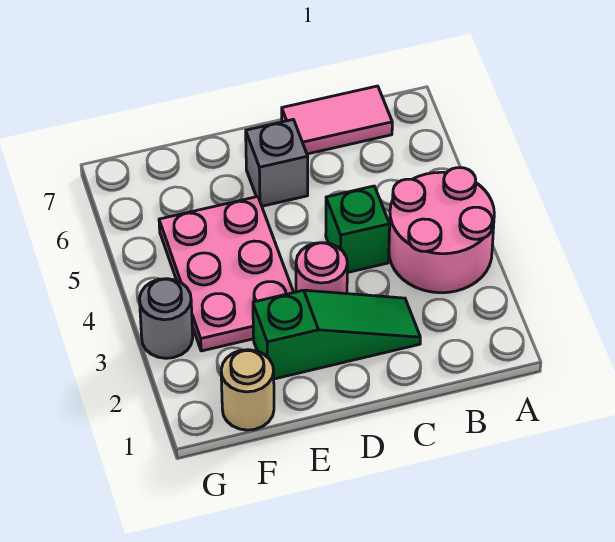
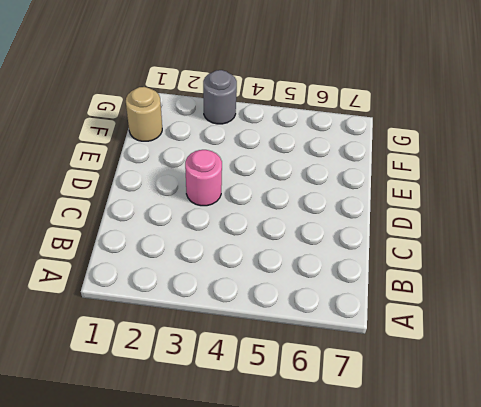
none -> pink round brick A3:B4 level 1
none -> pink tile B7:C7 level 1

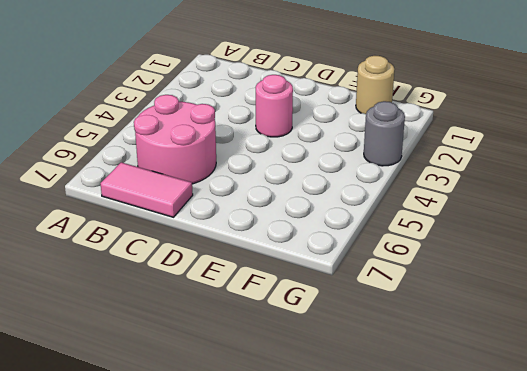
pink round brick B5:C6 level 1 -> pink round brick A3:B4 level 1
none -> green slope C2:E2 level 1 top E
none -> green brick C4 level 1

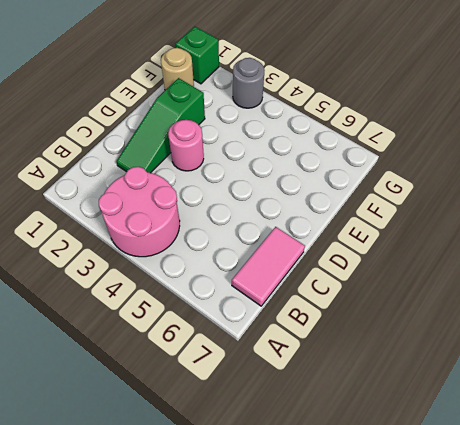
green brick G1 level 1 -> green brick C4 level 1
none -> grey brick D6 level 1
none -> pink plate E3:F5 level 1

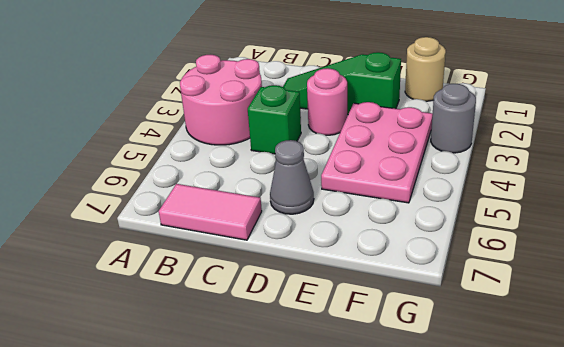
grey cone D6 level 1 -> grey brick D6 level 1

